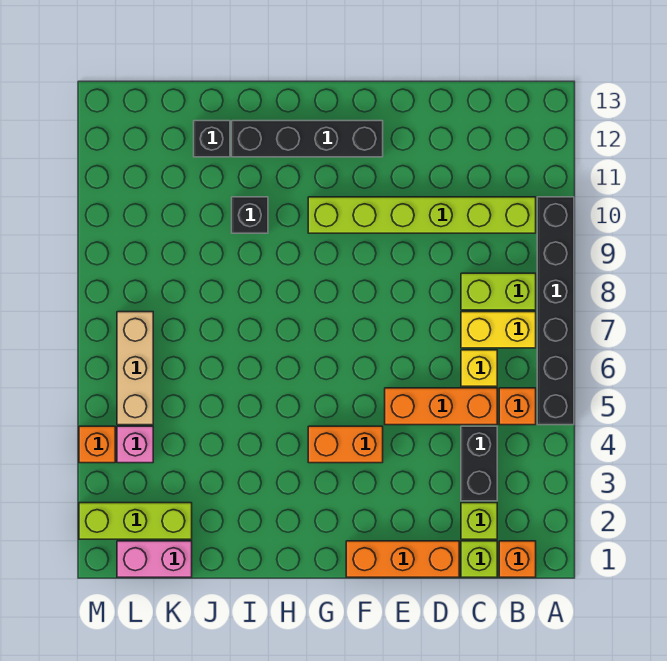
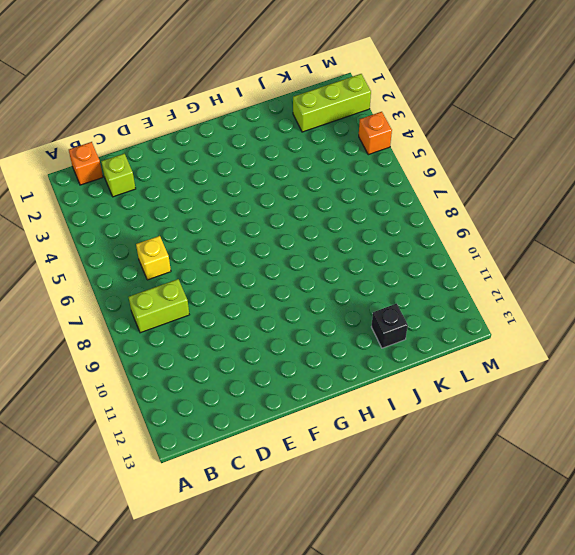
none -> black brick A5:A10 level 1
none -> orange brick B5 level 1
none -> yellow brick B7:C7 level 1

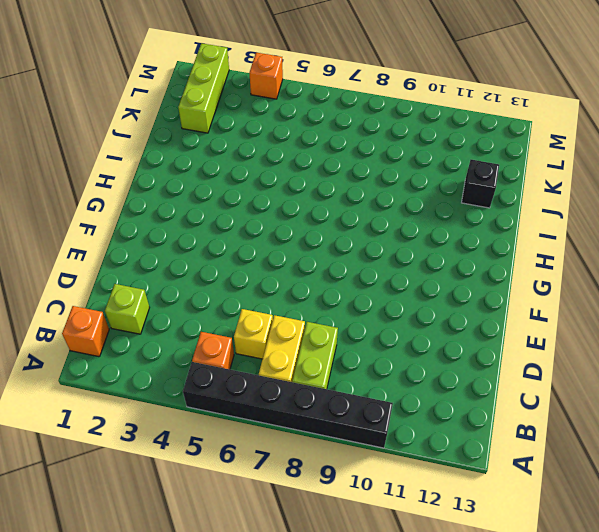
none -> lime brick B10:G10 level 1
none -> lime brick C1 level 1
none -> black brick C3:C4 level 1

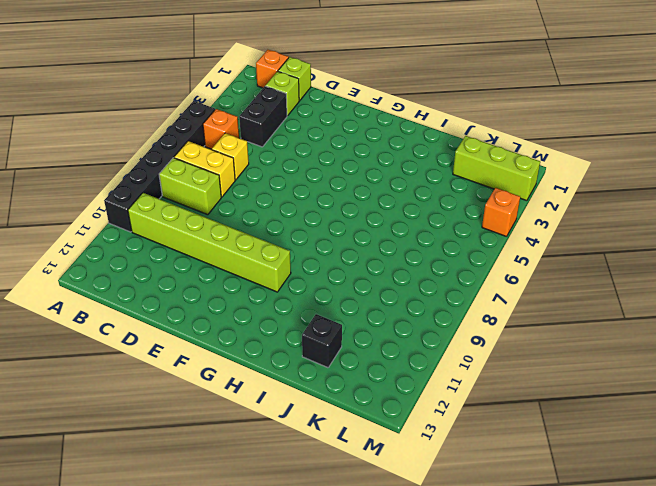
none -> orange brick C5:E5 level 1
none -> orange brick D1:F1 level 1
none -> orange brick F4:G4 level 1

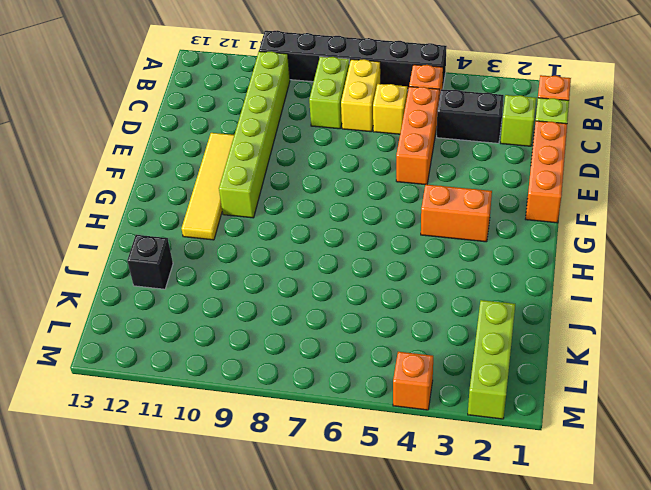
yellow tile E11:H11 level 1 -> none
orange brick G3:G4 level 1 -> orange brick F4:G4 level 1
none -> black brick F12:I12 level 1
none -> black brick I10 level 1
none -> pink brick K1:L1 level 1

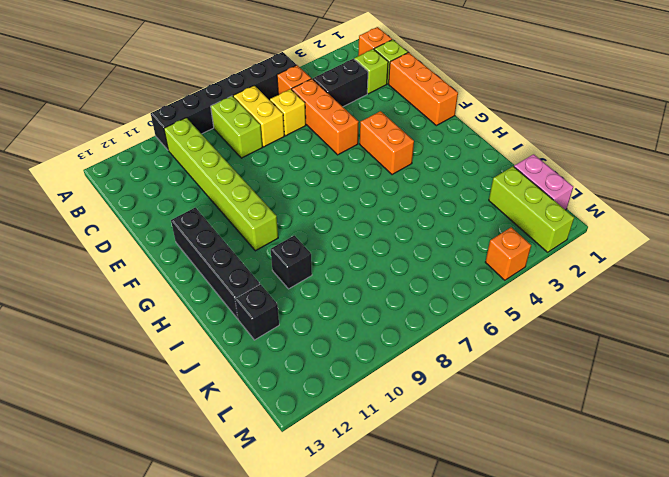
none -> pink brick L4 level 1
none -> tan brick L5:L7 level 1

